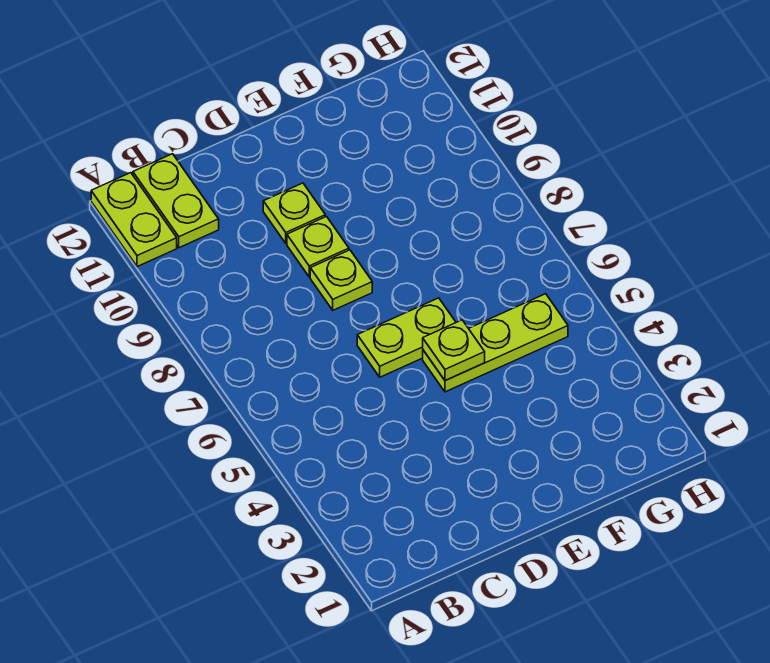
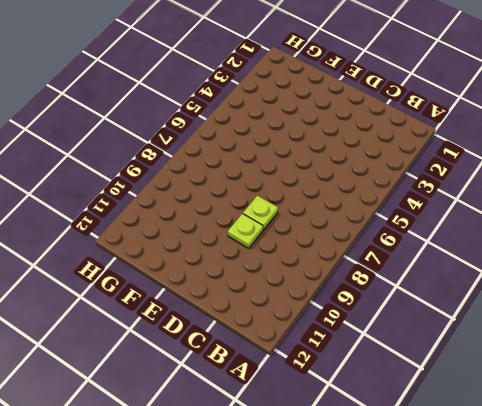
none -> lime plate A11:A12 level 1
none -> lime plate B11:B12 level 1

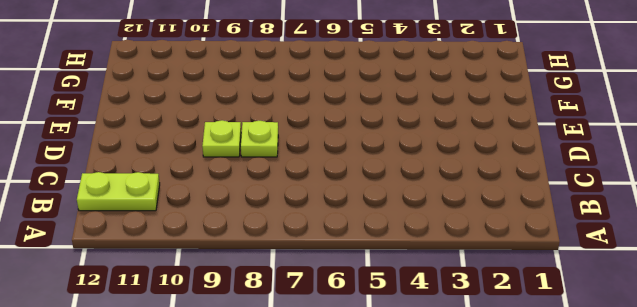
none -> lime plate A11:A12 level 1
none -> lime plate D6:E6 level 1

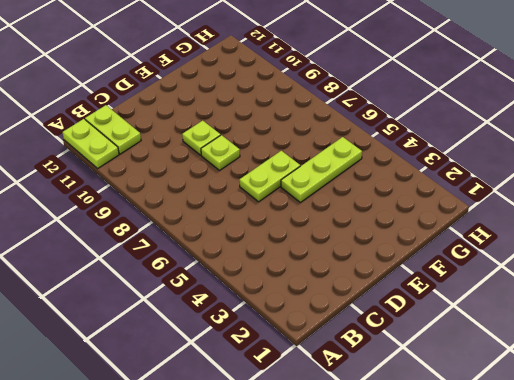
none -> lime plate D10 level 1
none -> lime plate E5 level 2

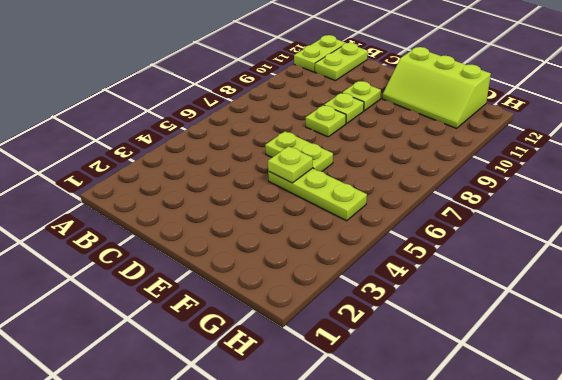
lime slope E11:G12 level 1 top 12 -> none

